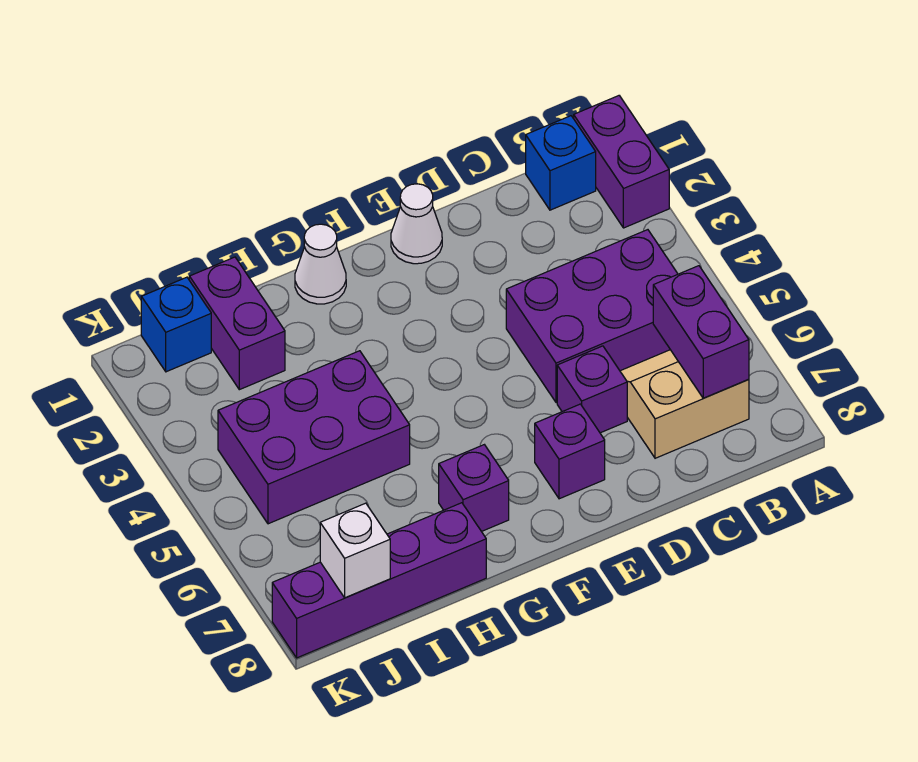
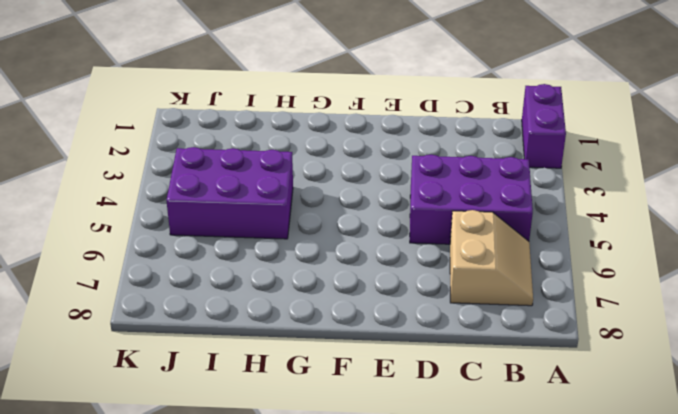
tan slope B6:C7 level 1 top C -> tan slope B6:C7 level 1 top 7
none -> blue brick B1 level 1
none -> purple brick D6 level 1
none -> white cone E1 level 1

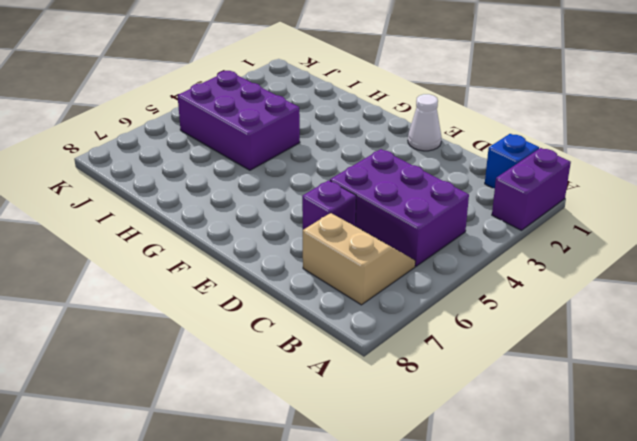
none -> purple brick E7 level 1
none -> white cone G1 level 1
none -> purple brick G7 level 1

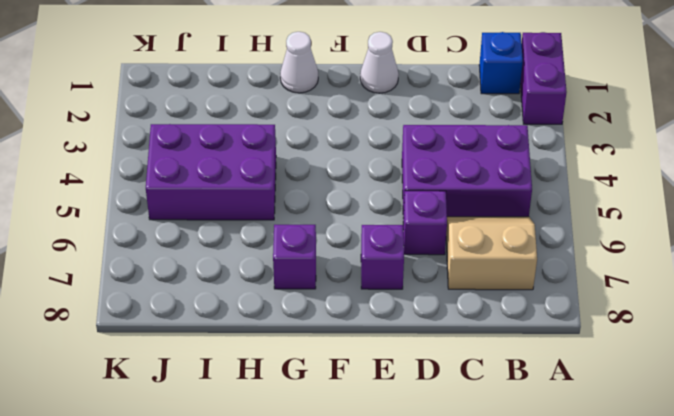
none -> purple brick H8:K8 level 1
none -> purple brick I1:I2 level 1
none -> blue brick J1 level 1

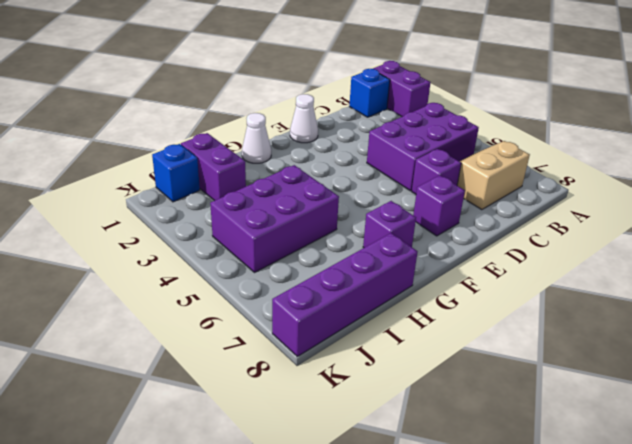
none -> purple brick B6:B7 level 2
none -> white brick J8 level 2

